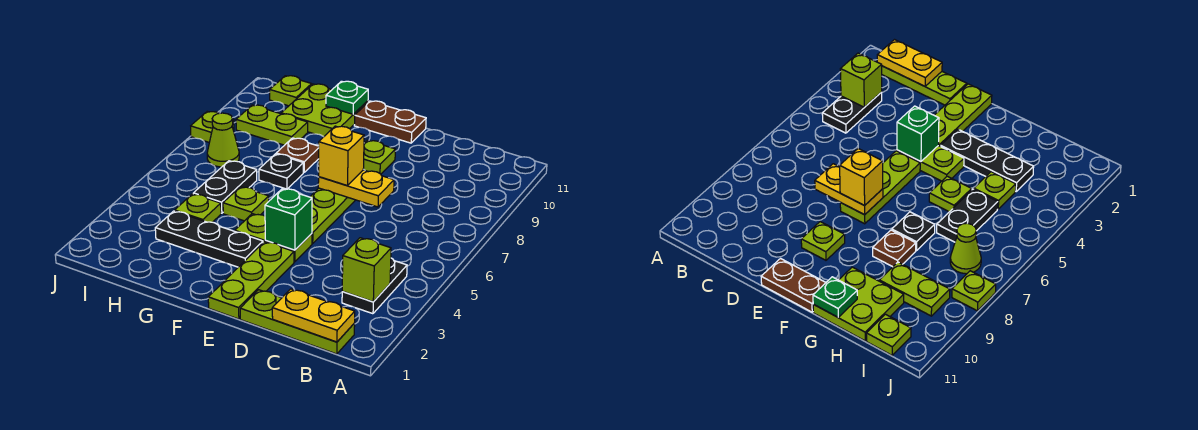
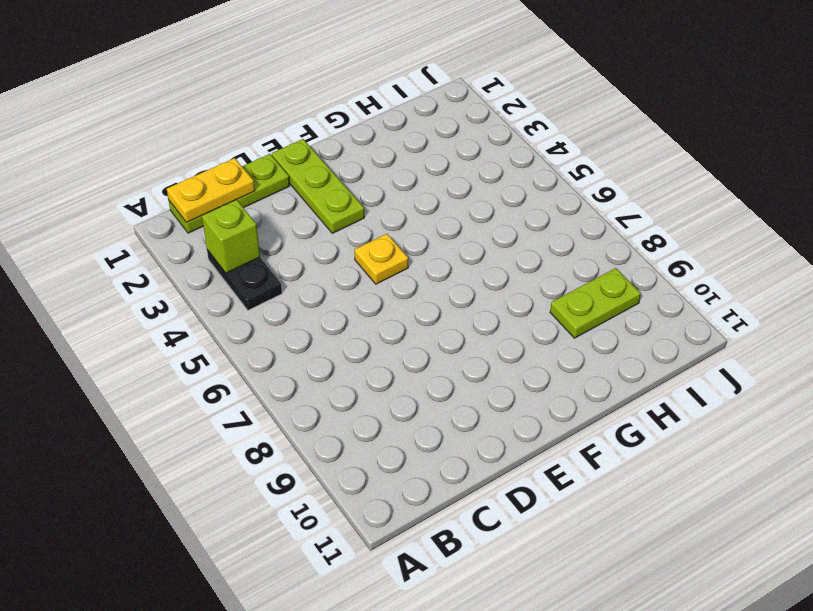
yellow plate E5 level 1 -> lime plate E5:E7 level 1
none -> lime plate E4:F4 level 1
none -> lime plate E9 level 1
none -> brown plate E11:F11 level 1

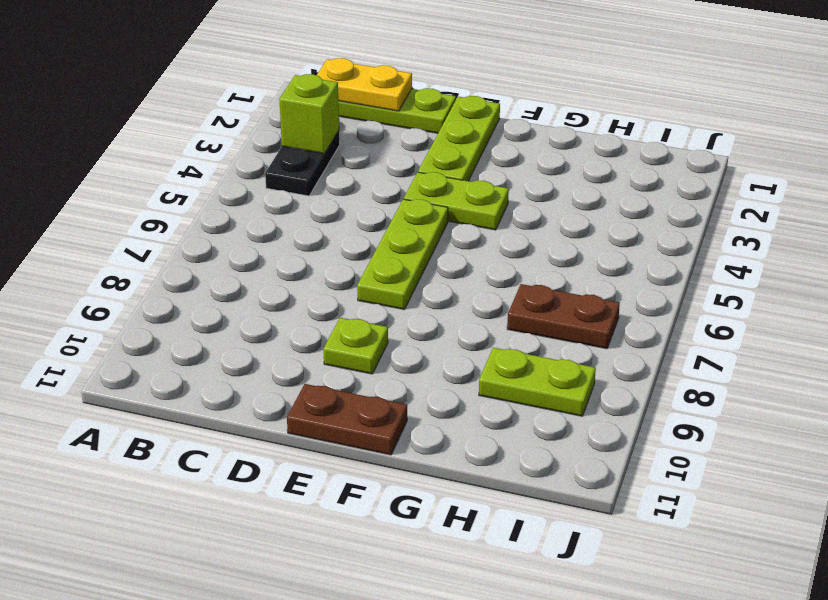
brown plate H7:I7 level 1 -> lime cone I7 level 1
none -> black plate F3:H3 level 1
none -> lime plate G5 level 1
none -> black plate G7 level 1

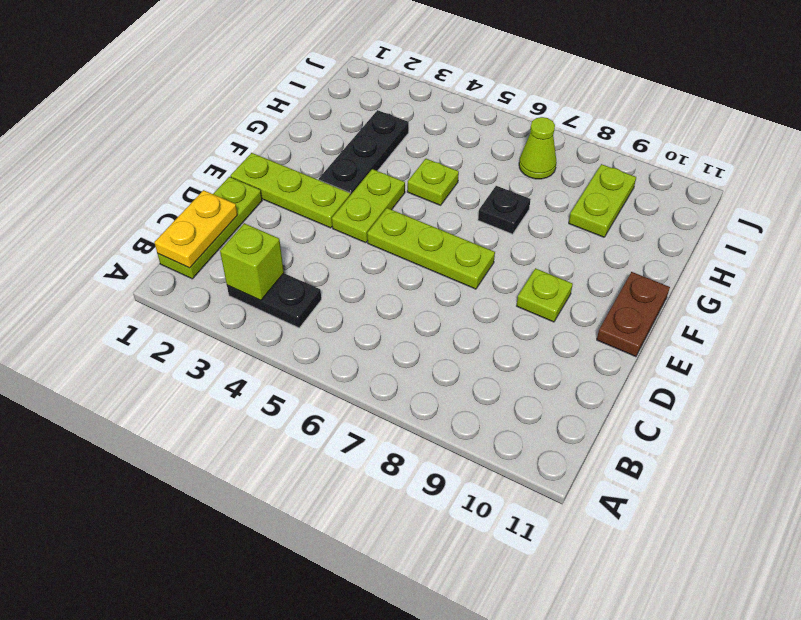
none -> brown plate G8 level 1
none -> lime plate G10:H11 level 1
none -> lime plate H4 level 1

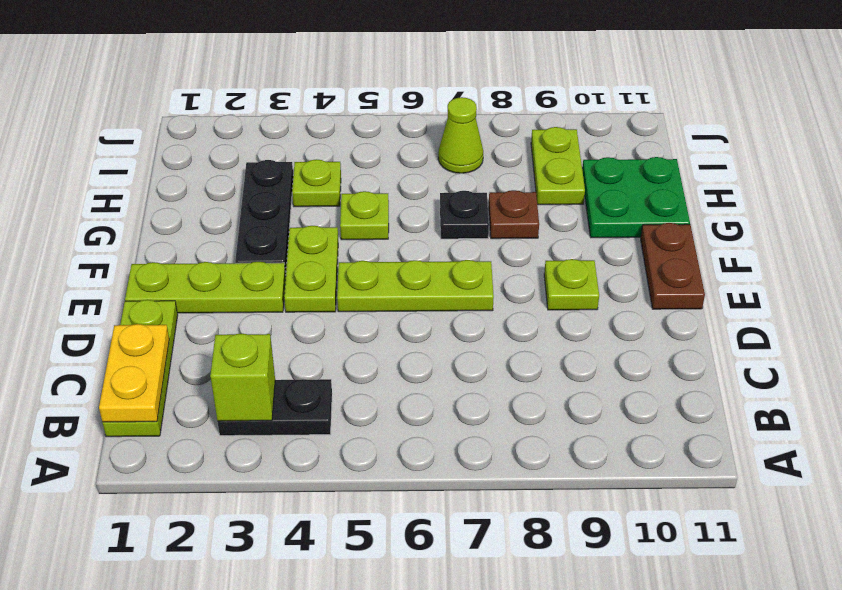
green plate G10:H11 level 1 -> lime plate G10:H11 level 1
none -> black plate H5:H6 level 1
none -> lime plate I11 level 1
none -> lime plate J8 level 1

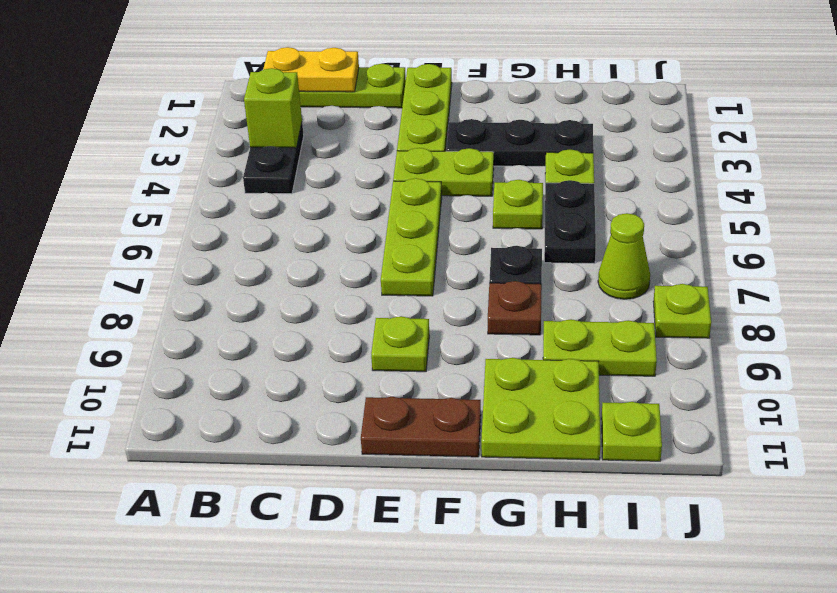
none -> yellow plate D7:E7 level 2
none -> green brick E4 level 2
none -> green plate G11 level 2

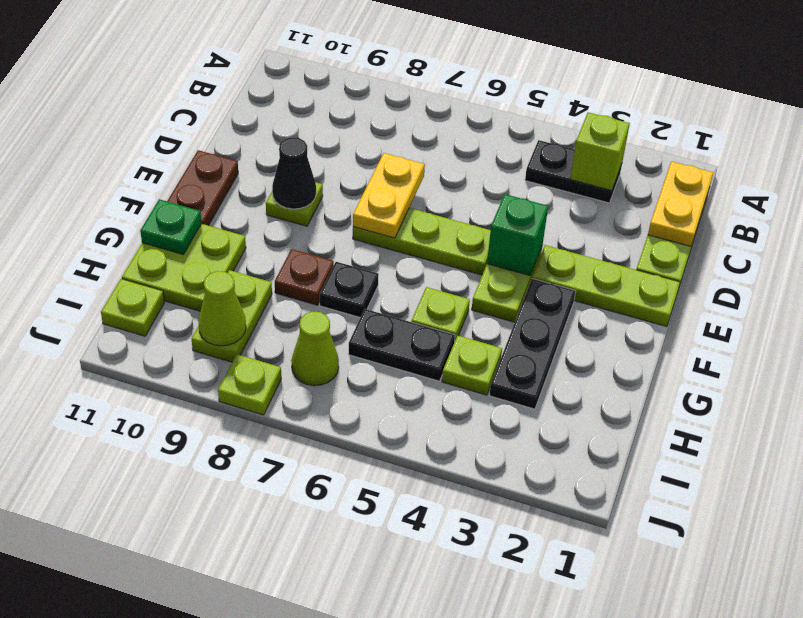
black cone E9 level 2 -> none
lime cone I9 level 2 -> none
none -> yellow brick E7 level 3

